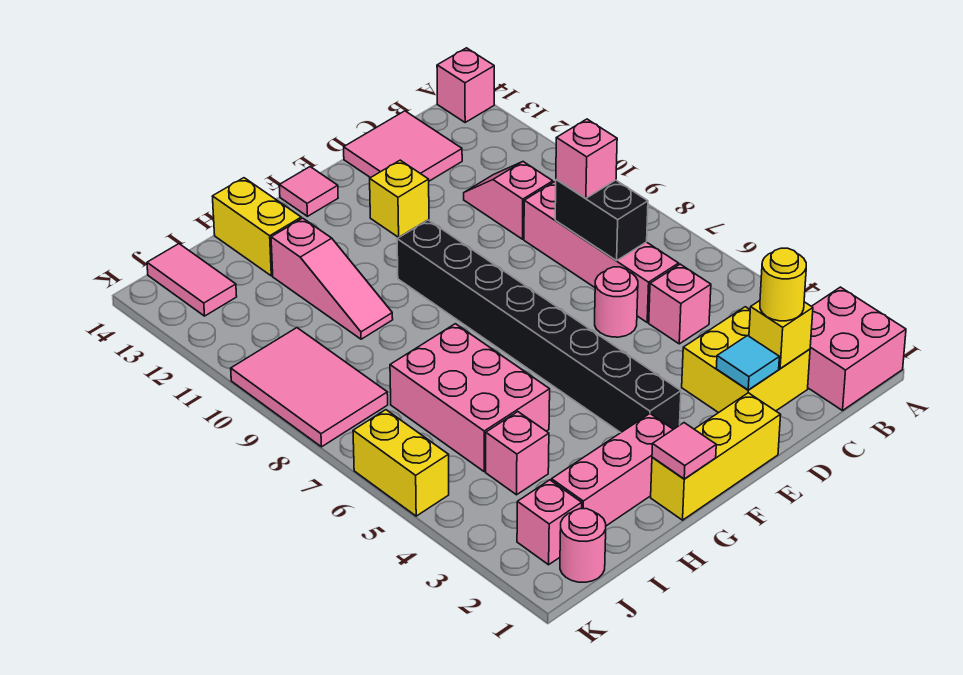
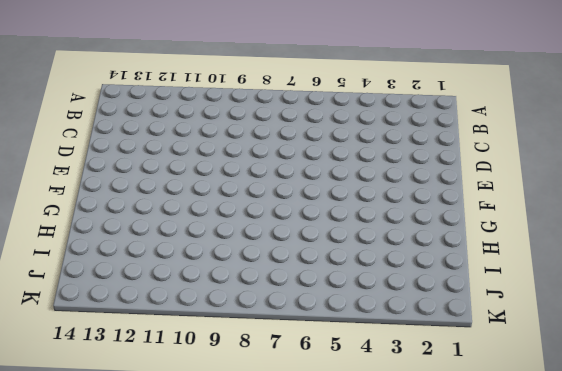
none -> pink brick A1:B2 level 1
none -> pink brick A14 level 1
none -> yellow brick C2:D3 level 1

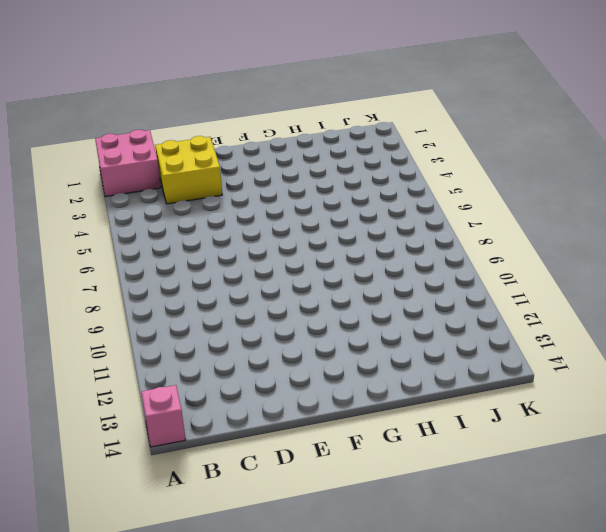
none -> pink brick C5 level 1
none -> pink brick C6:C9 level 1
none -> pink slope C10:C11 level 1 top 10

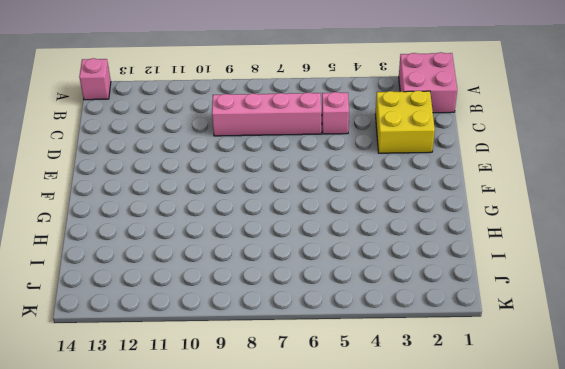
none -> pink slope C10:C11 level 1 top 10
none -> pink tile C13:D14 level 1
none -> pink round brick D6 level 1

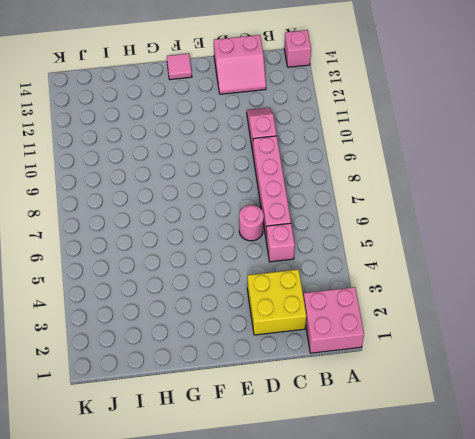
pink slope C13:D14 level 1 top 14 -> pink tile C13:D14 level 1
none -> yellow brick E1:G1 level 1
none -> yellow brick E12 level 1
none -> black brick F3:F10 level 1

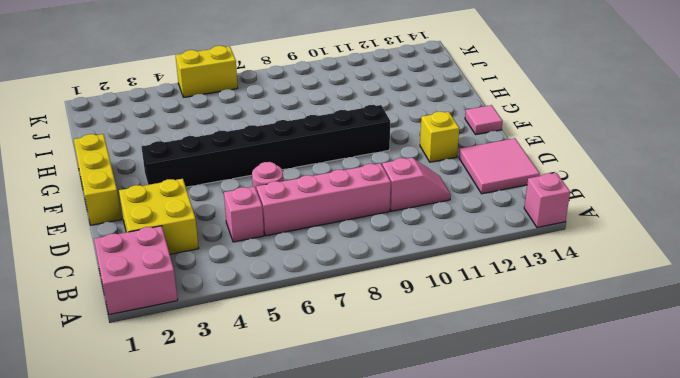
none -> pink brick G2:I2 level 1
none -> pink brick H5:I7 level 1
none -> pink slope H10:H12 level 1 top 12

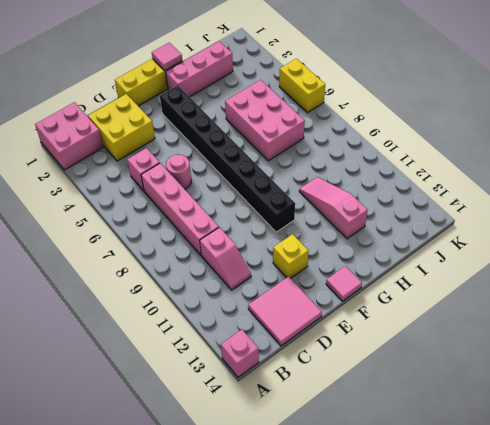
none -> yellow brick H13:H14 level 1
none -> pink brick I4 level 1
none -> pink round brick J1 level 1

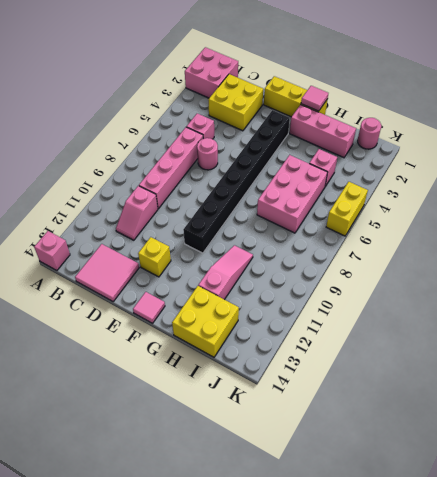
yellow brick H13:I14 level 1 -> yellow brick H13:H14 level 1
none -> pink brick J2 level 1
none -> pink tile J8:K10 level 1
none -> pink tile J13:J14 level 1

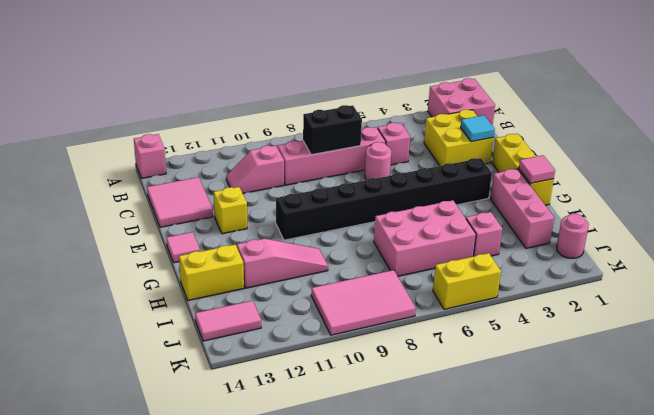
none -> pink brick J2 level 1
none -> yellow brick C2 level 2
none -> yellow round brick C2 level 3

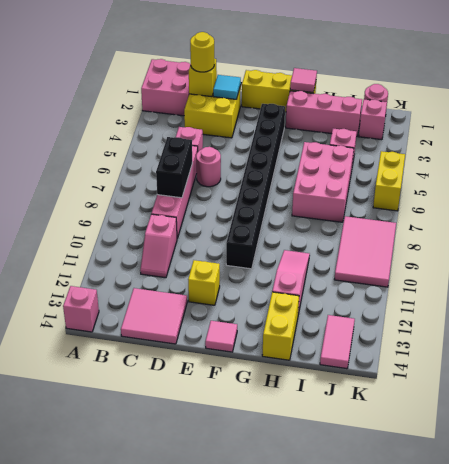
none -> pink brick C8 level 3

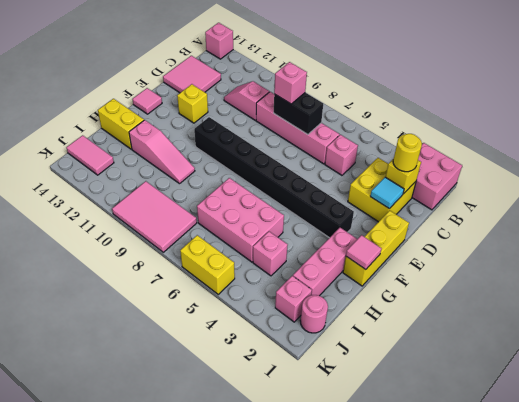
none -> pink round brick D6 level 1

